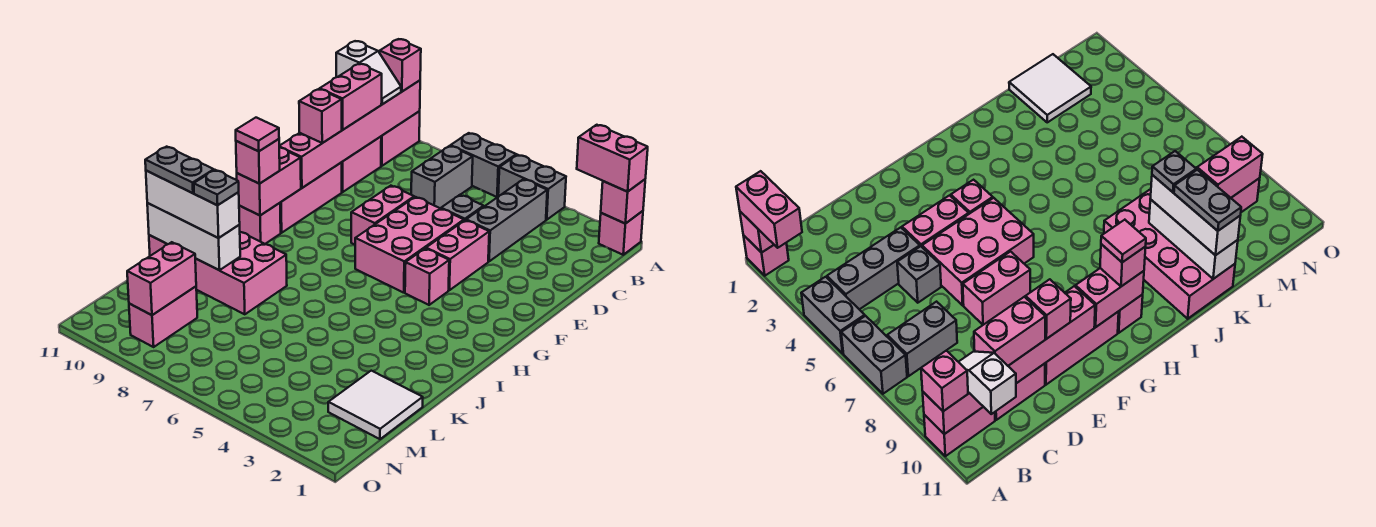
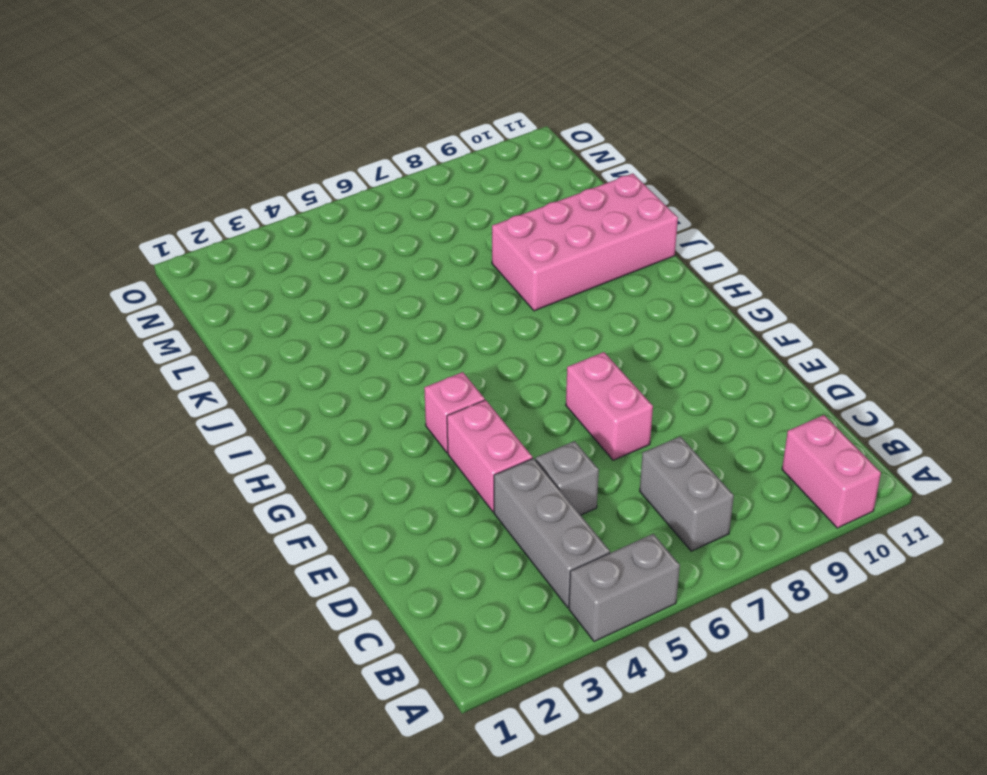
none -> pink brick A1 level 1
none -> grey brick A6:A7 level 1
none -> pink brick C10:D10 level 1
none -> pink brick E5:G6 level 1

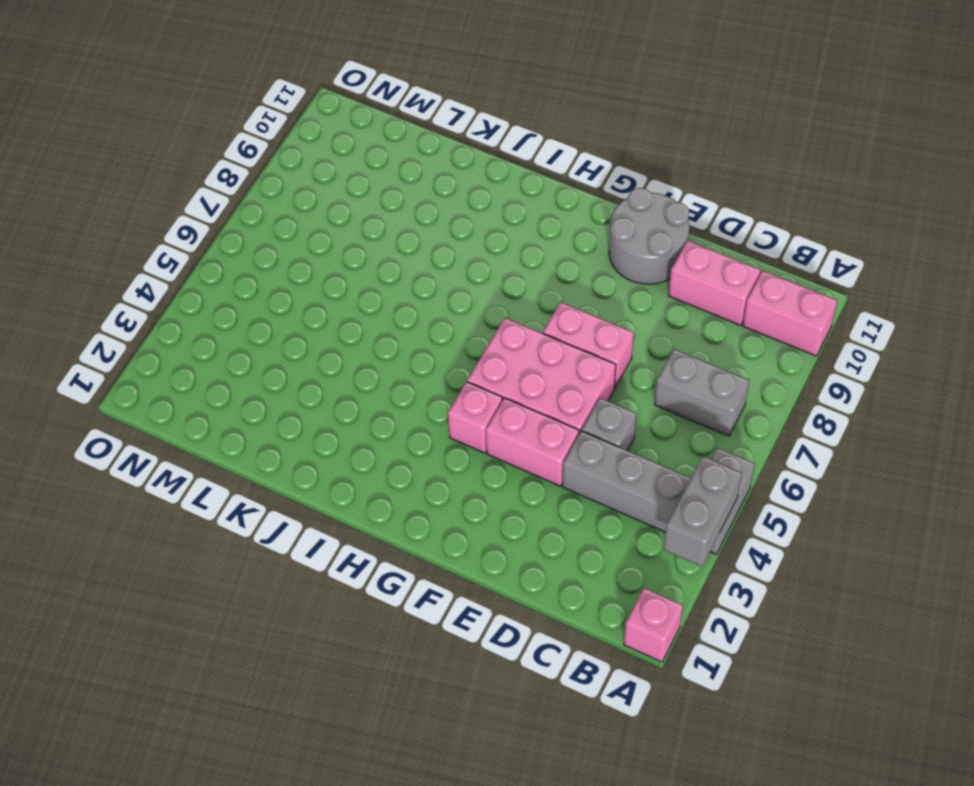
grey brick A3:A4 level 2 -> grey brick A6:A7 level 1
grey round brick E10:F11 level 1 -> pink brick E10:G10 level 1
none -> pink brick H10 level 1
none -> pink brick J8:K11 level 1
none -> white tile L1:M2 level 1
none -> pink brick M9:N9 level 1

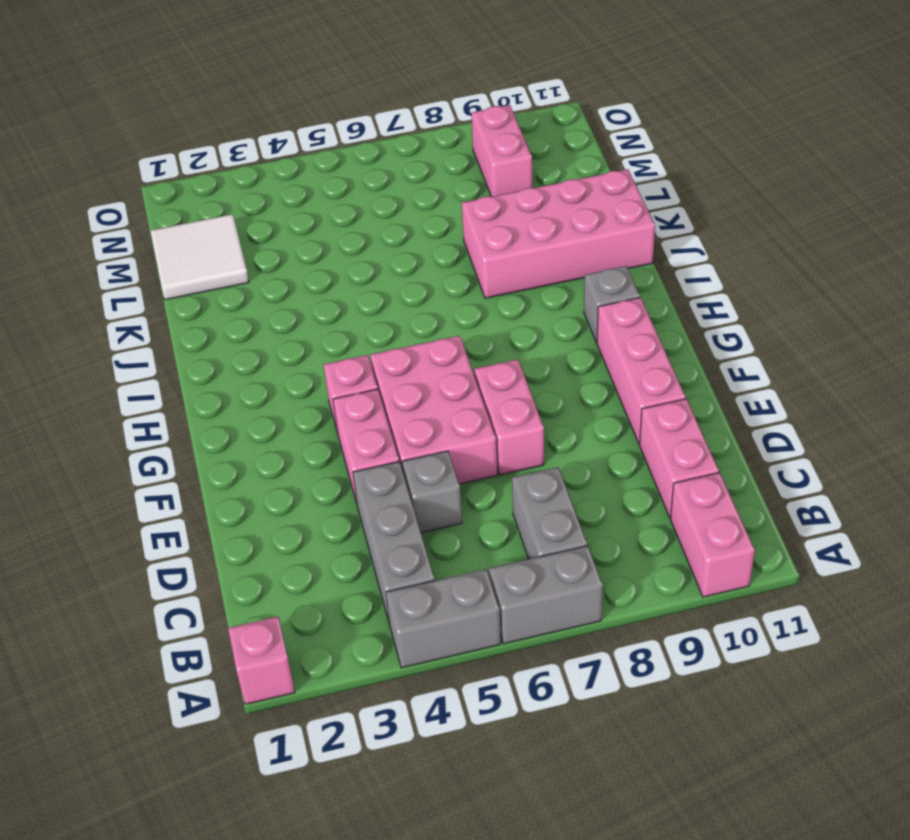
grey brick H10 level 1 -> pink brick H10 level 1
none -> pink brick A1 level 2
none -> pink brick A10:F10 level 2
none -> pink brick G10:H10 level 2
none -> white brick K9:K11 level 2

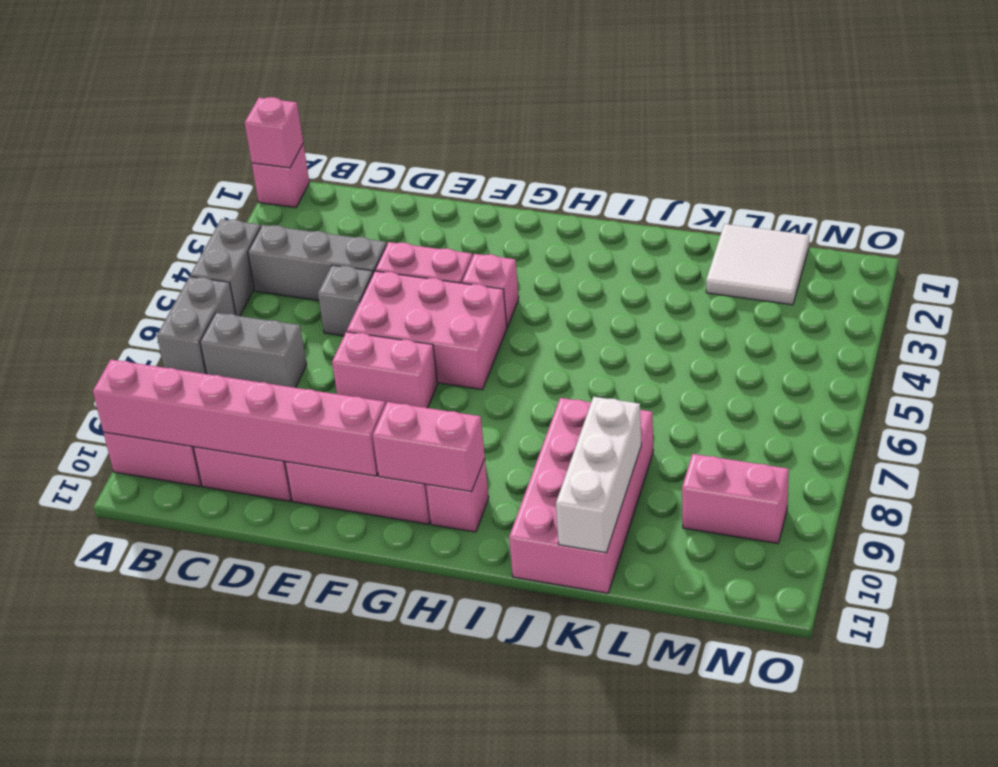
none -> pink brick M9:N9 level 2
none -> pink brick A1:A2 level 3
none -> pink brick A10 level 3
none -> white slope B10:B11 level 3 top 11

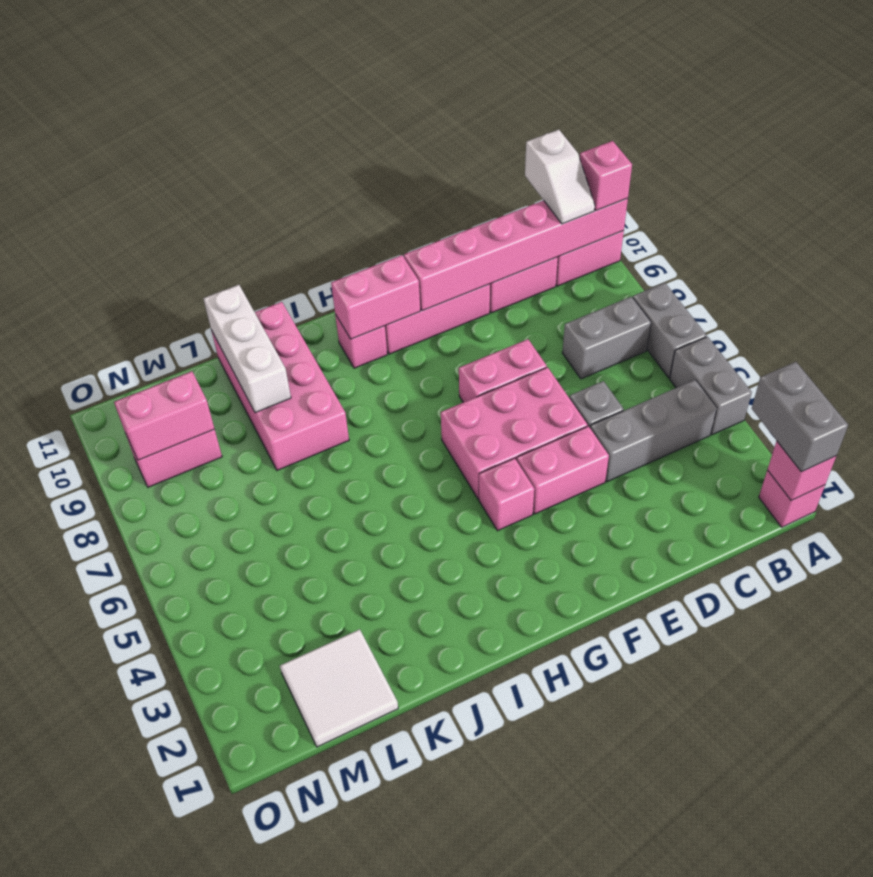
grey brick A1:A2 level 3 -> pink brick A1:A2 level 3
none -> pink brick C10:D10 level 3
none -> pink brick E10 level 3
none -> pink brick H10 level 3
none -> white brick K9:K11 level 3

